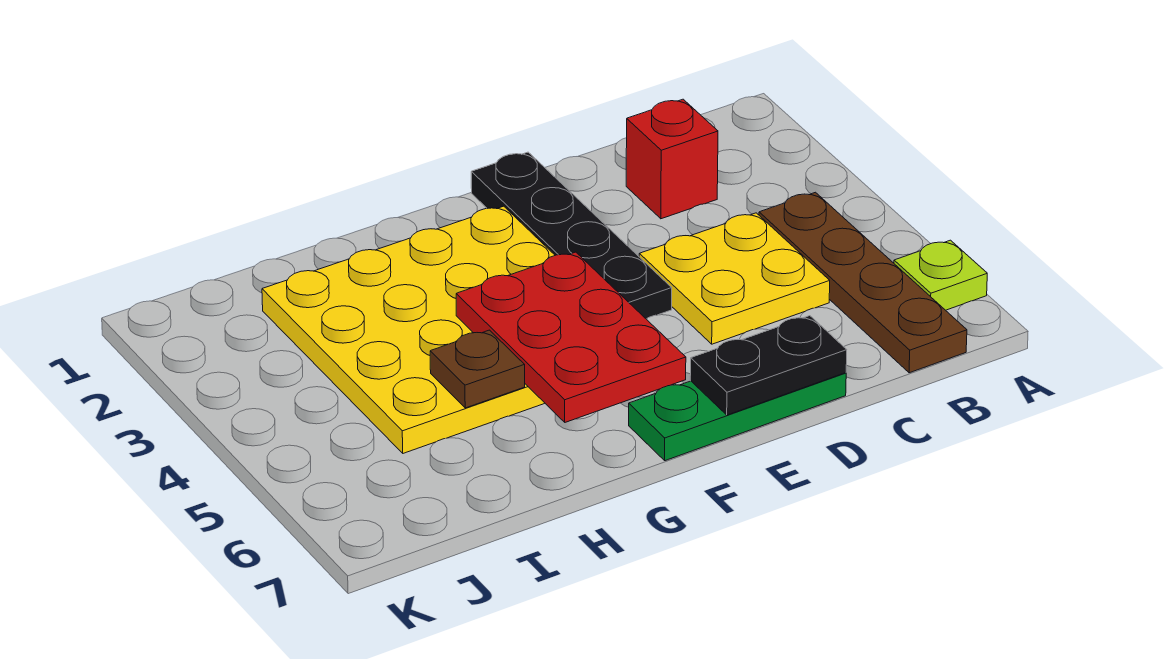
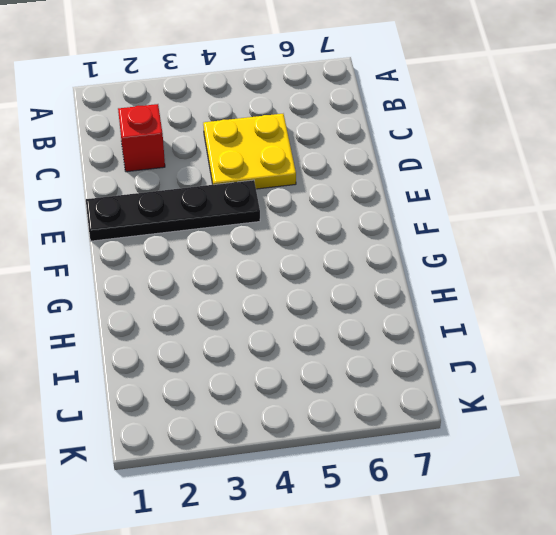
none -> lime plate A6 level 1
none -> brown plate B4:B7 level 1

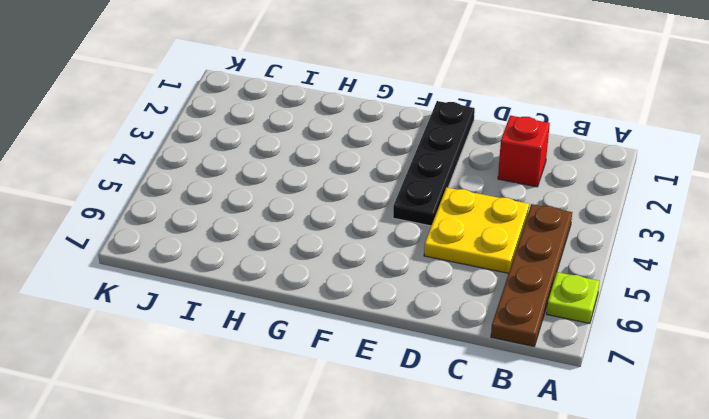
none -> green plate D7:F7 level 1
none -> yellow plate F2:I5 level 1

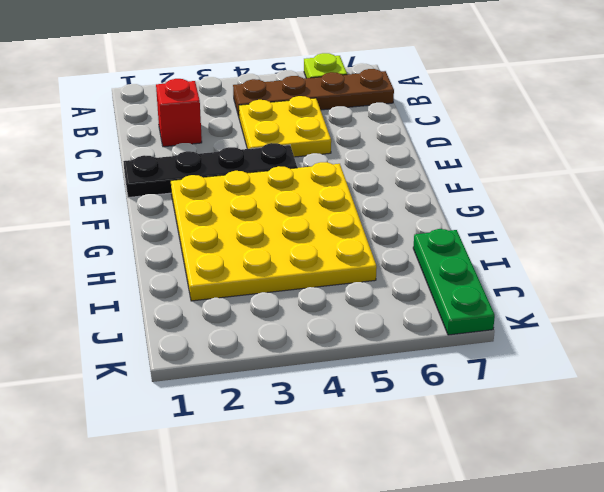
green plate I7:K7 level 1 -> green plate D7:F7 level 1
none -> black plate D7:E7 level 2
none -> red plate F4:G6 level 2

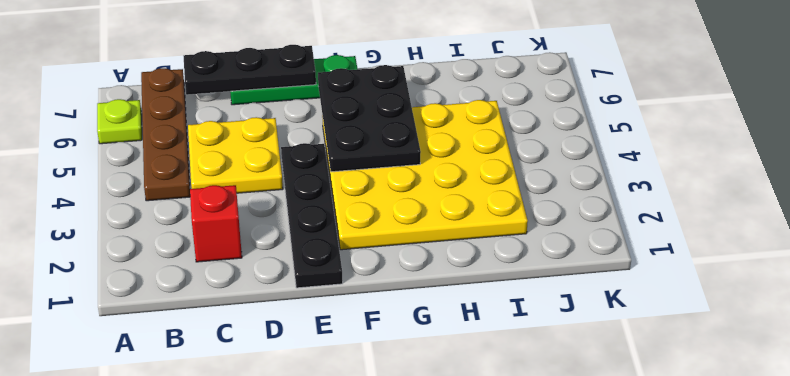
black plate C7:E7 level 2 -> black plate D7:E7 level 2
black plate F4:G6 level 2 -> red plate F4:G6 level 2
none -> brown plate H5 level 2

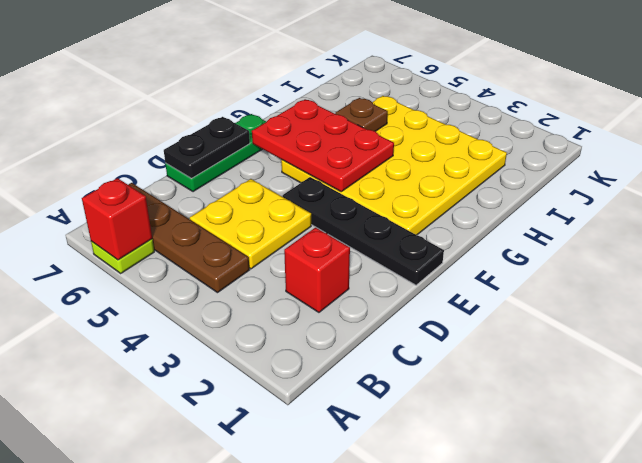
red brick A6 level 2 -> none

